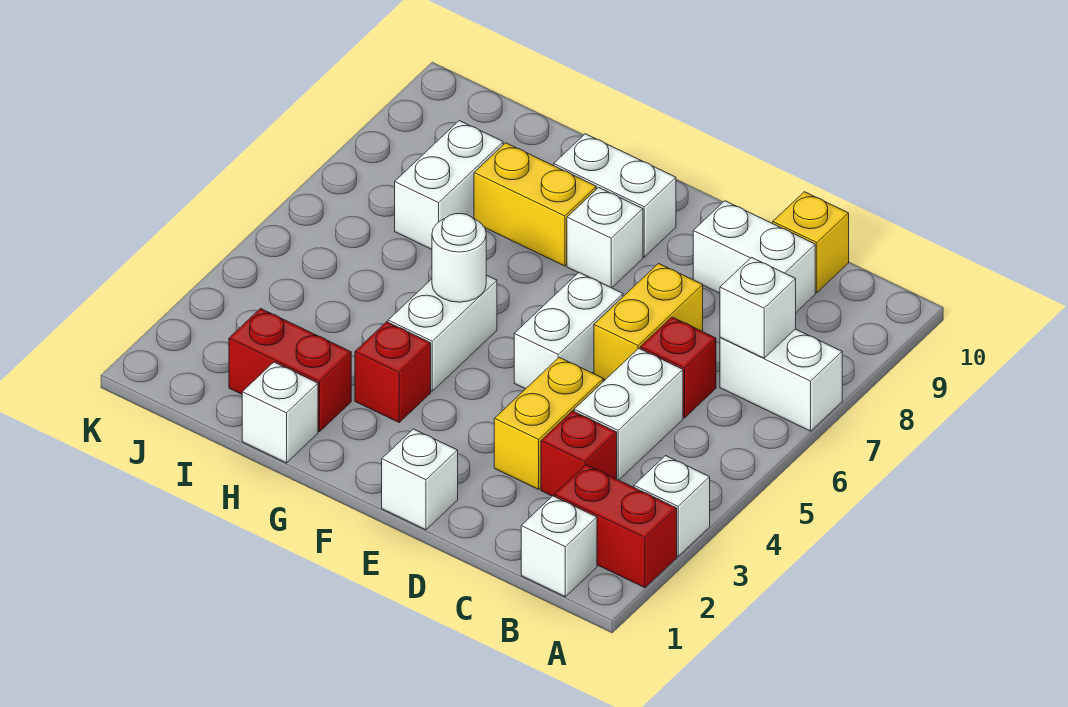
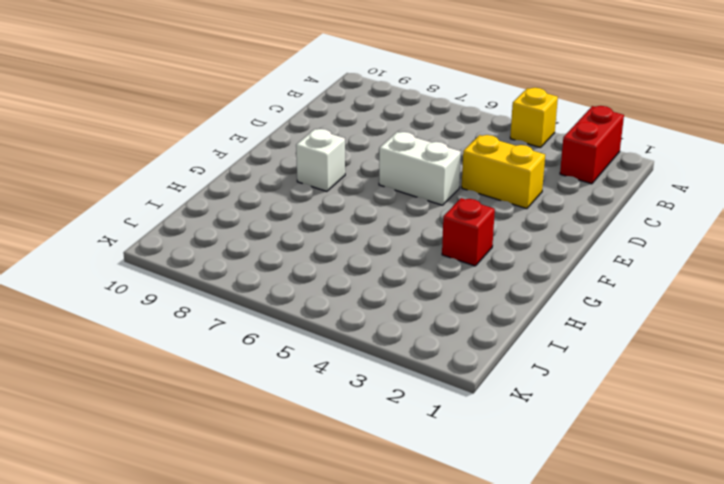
yellow brick A4 level 1 -> yellow brick C10 level 1
none -> white brick A3 level 1
none -> white brick A7:B7 level 1
none -> white brick B1 level 1

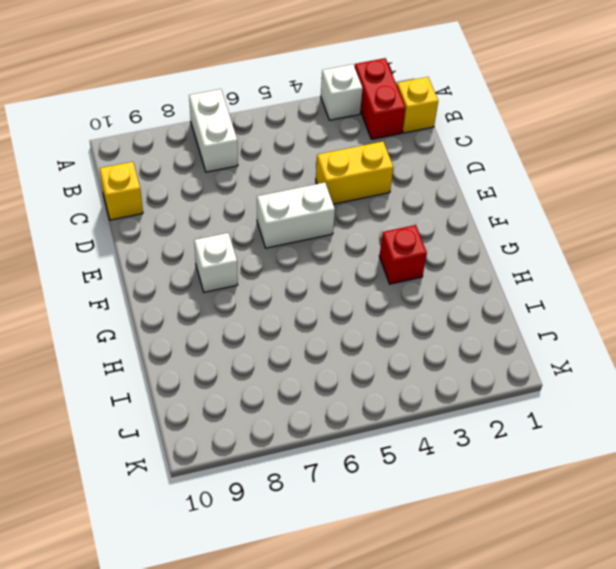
yellow brick B1 level 1 -> white brick B1 level 1
none -> red brick C3 level 1
none -> white brick C4:C5 level 1
none -> red brick C6 level 1

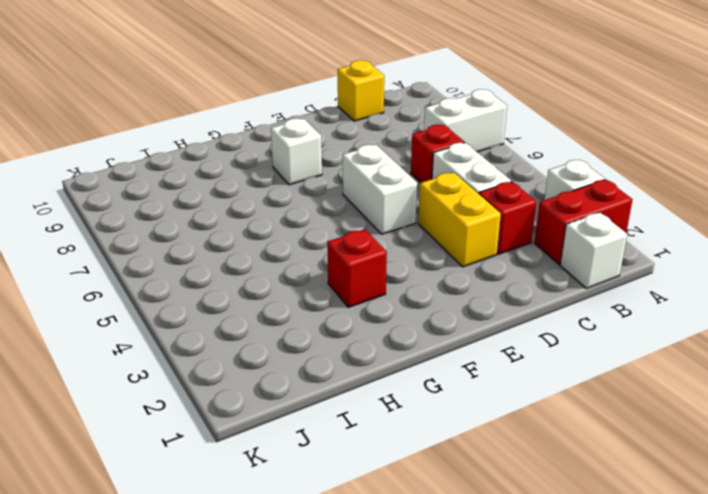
none -> white brick C9:D9 level 1
none -> yellow brick D6:D7 level 1
none -> white brick E1 level 1

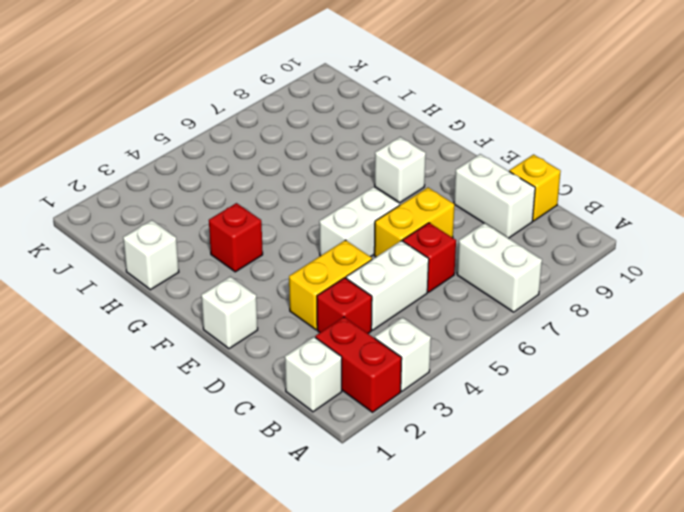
none -> white brick F9:G9 level 1
none -> white brick G4:G5 level 1
none -> yellow brick G8:H8 level 1

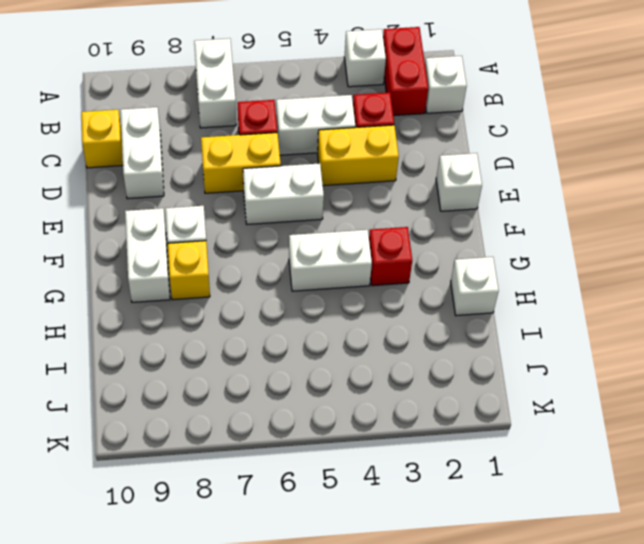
yellow brick G8 level 1 -> yellow brick G8:H8 level 1
none -> red brick H2:I2 level 1
none -> white brick I7:I8 level 1
none -> white brick B7 level 2

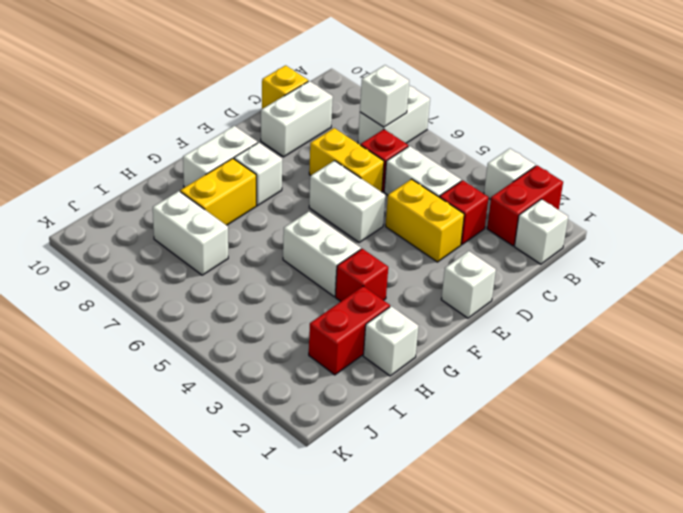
none -> white round brick G5 level 2

